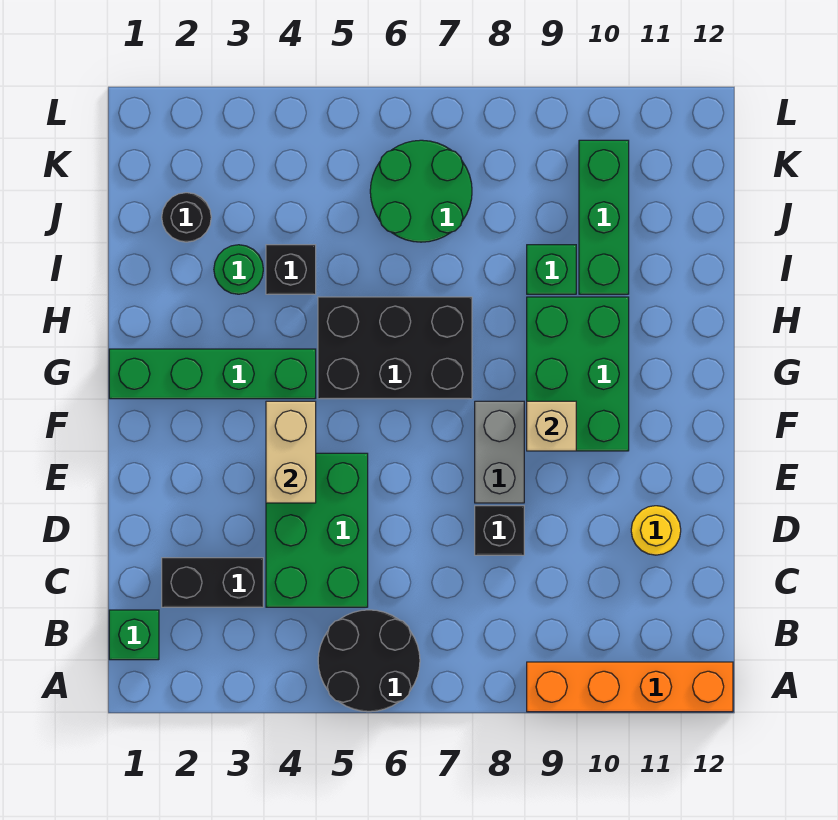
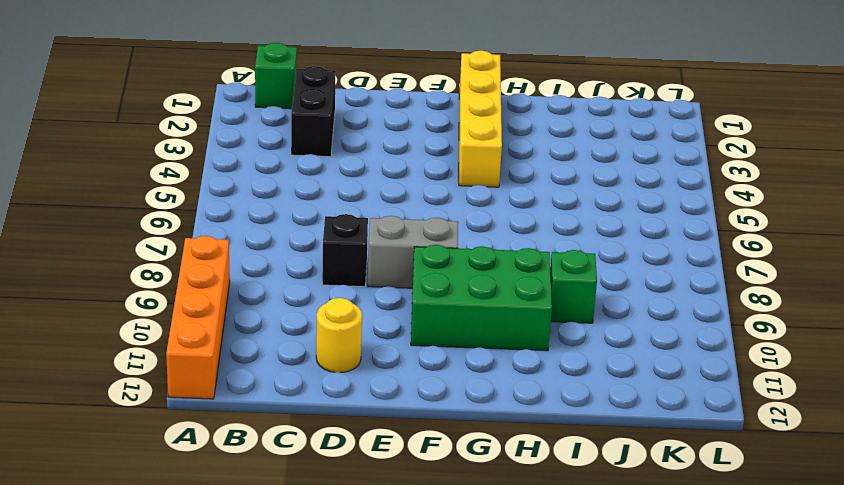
yellow brick G1:G4 level 1 -> green brick G1:G4 level 1
none -> black round brick A5:B6 level 1
none -> green brick C4:E5 level 1
none -> black brick G5:H7 level 1

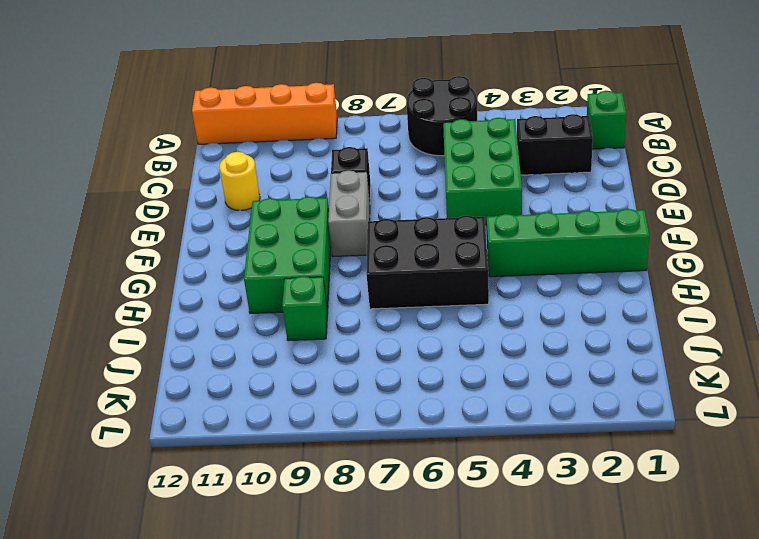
none -> green round brick I3 level 1
none -> black brick I4 level 1
none -> green brick I10:K10 level 1

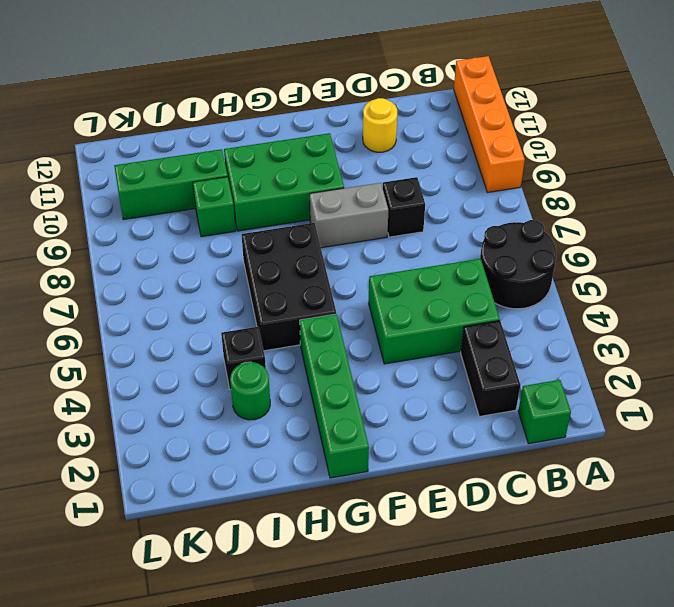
none -> black round brick J2 level 1
none -> green round brick J6:K7 level 1
none -> tan brick E4:F4 level 2

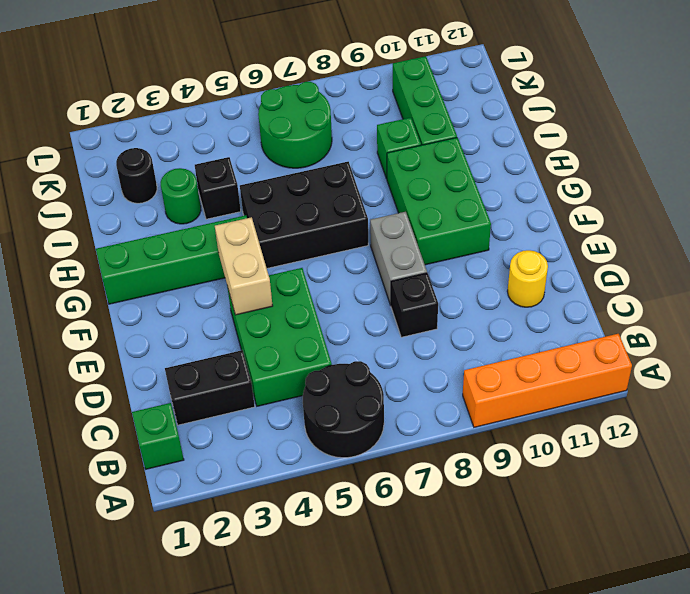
none -> tan brick F9 level 2

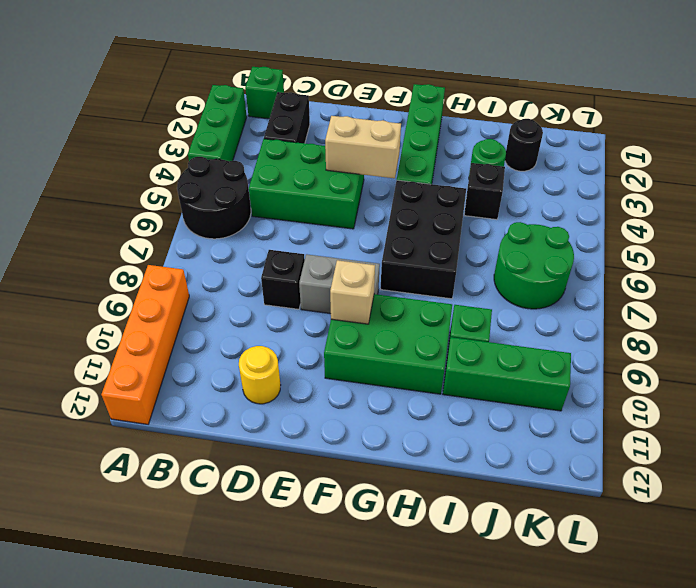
green brick A2:A4 level 1 -> none

